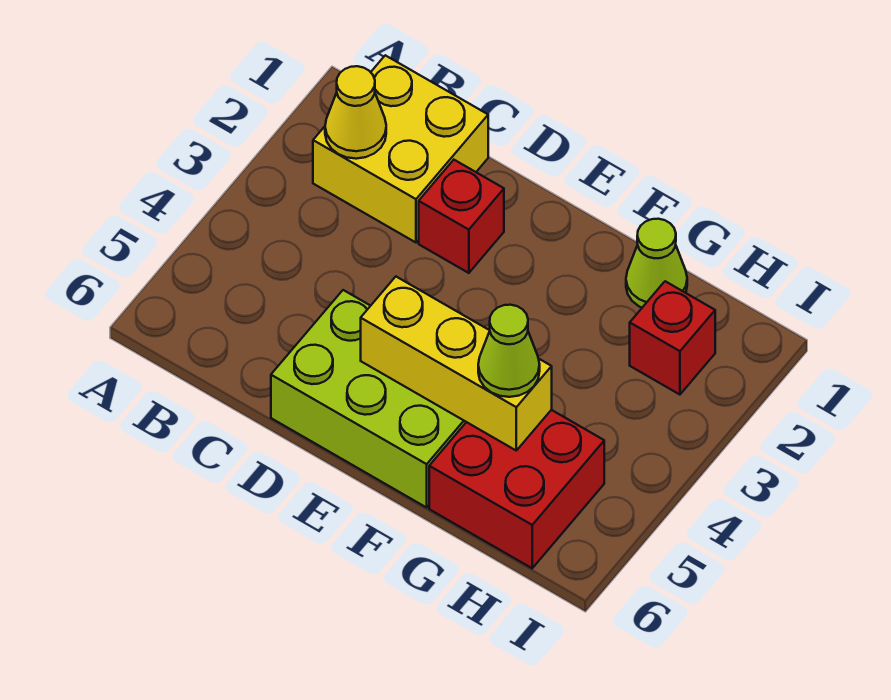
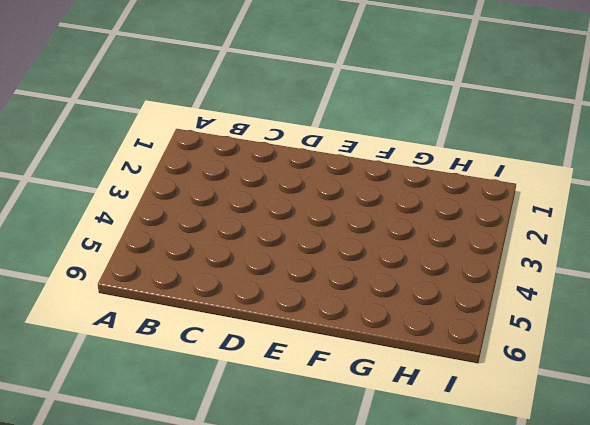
none -> yellow brick B1:C2 level 1
none -> red brick D2 level 1

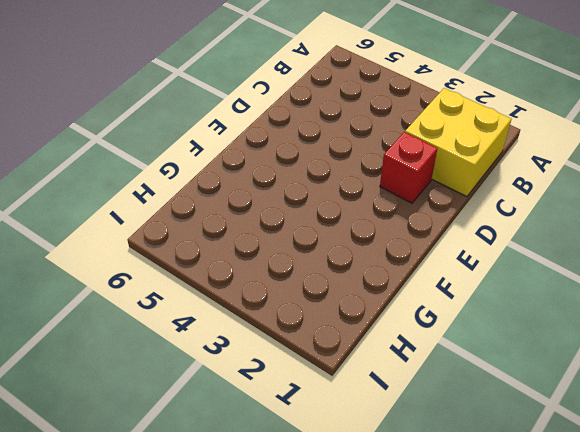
none -> lime brick D5:F6 level 1
none -> lime cone G1 level 1

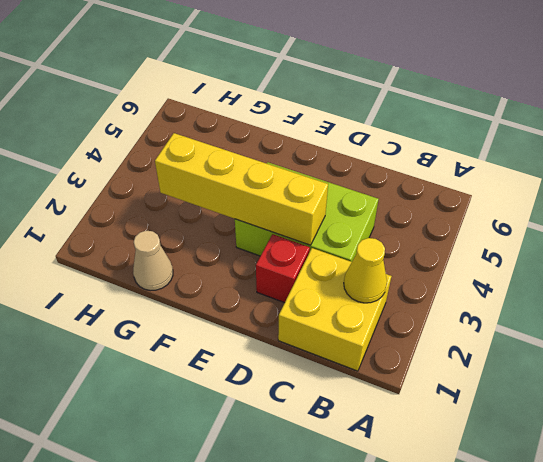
lime brick C3:E4 level 1 -> lime brick D5:F6 level 1
yellow brick D3:G3 level 2 -> none
tan cone G1 level 1 -> lime cone G1 level 1
none -> red brick G5:H6 level 1
none -> red brick H2 level 1

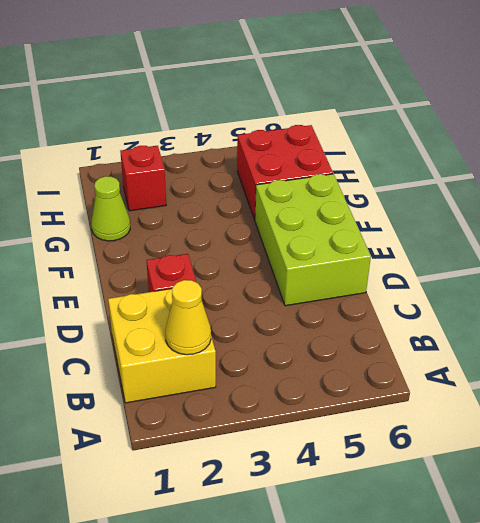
none -> yellow brick E5:G5 level 2
none -> lime cone G5 level 3

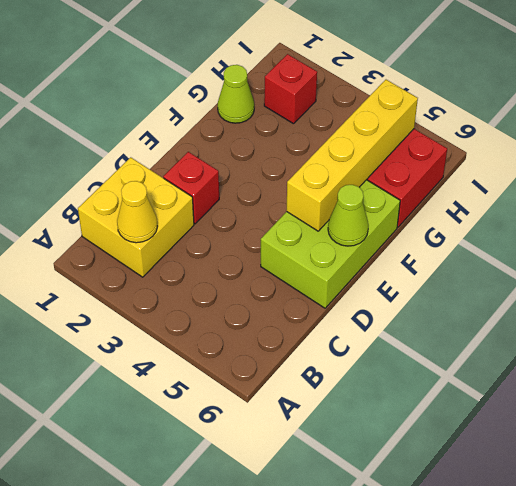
yellow brick E5:H5 level 2 -> yellow brick E5:G5 level 2
lime cone E6 level 2 -> lime cone G5 level 3

